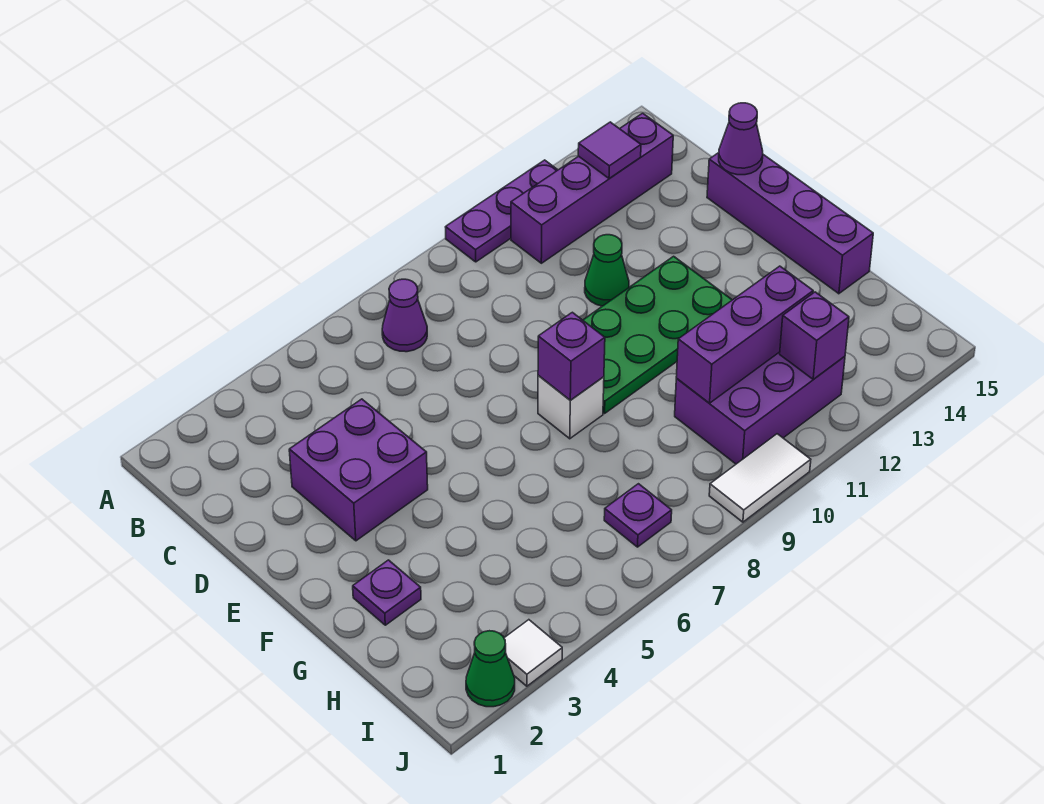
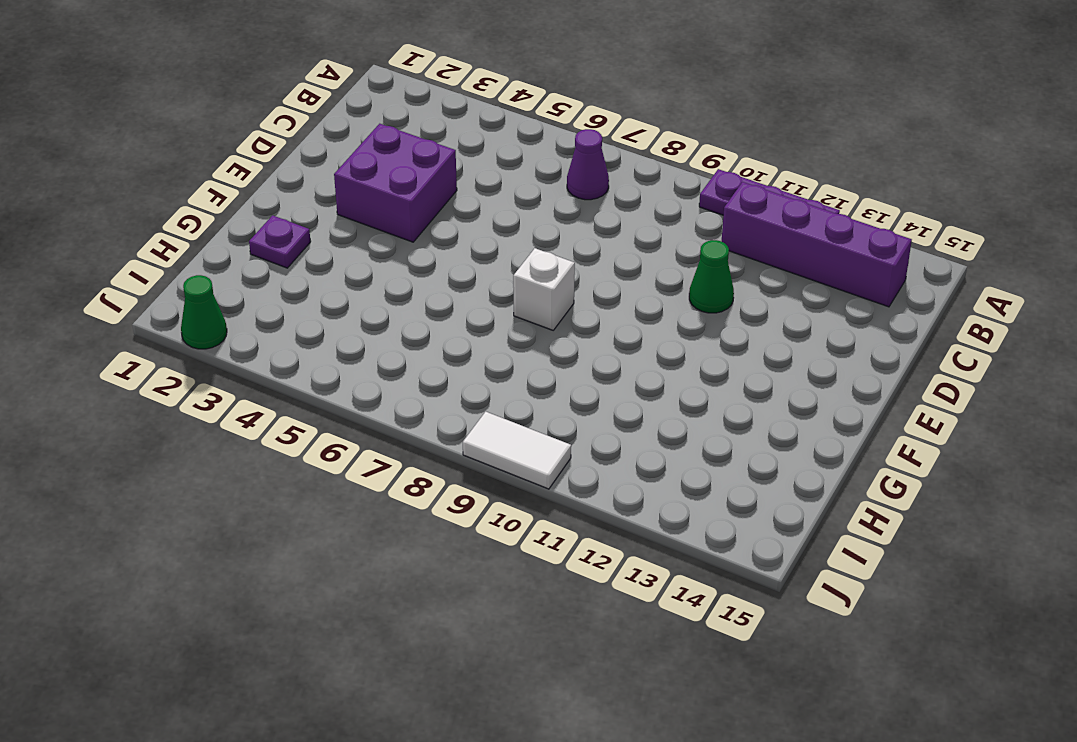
none -> purple brick D15:G15 level 1
none -> green plate E9:F12 level 1
none -> purple brick H10:I12 level 1

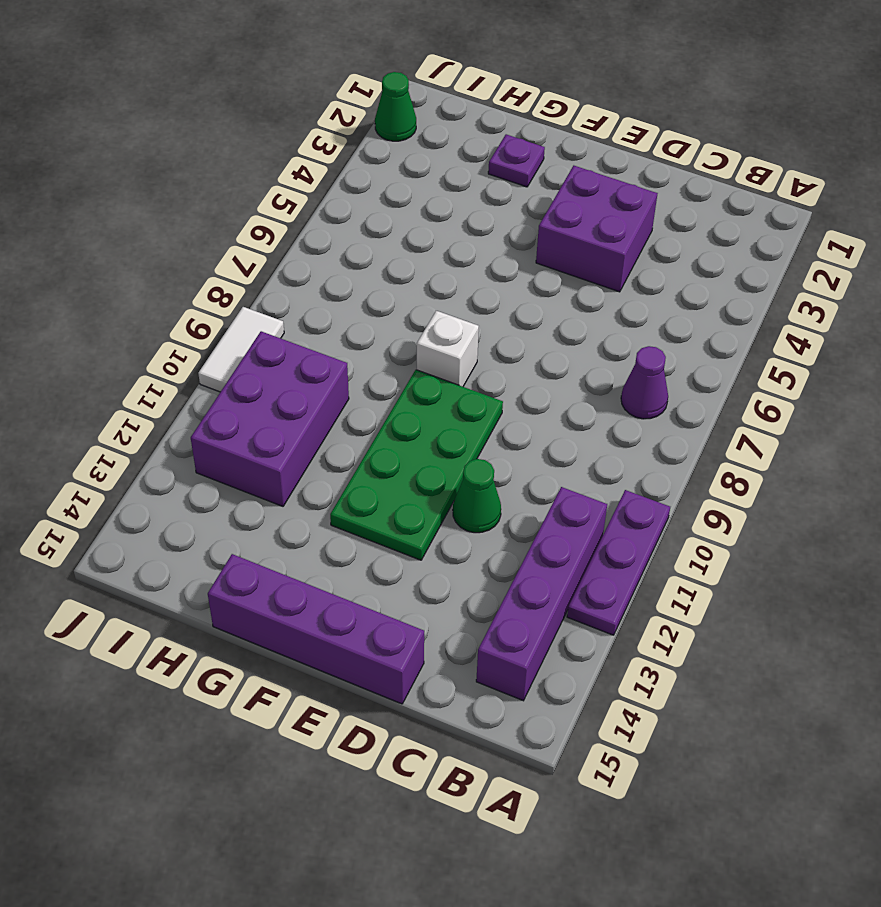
none -> purple plate I7 level 1
none -> white tile J3 level 1
none -> purple tile B13 level 2

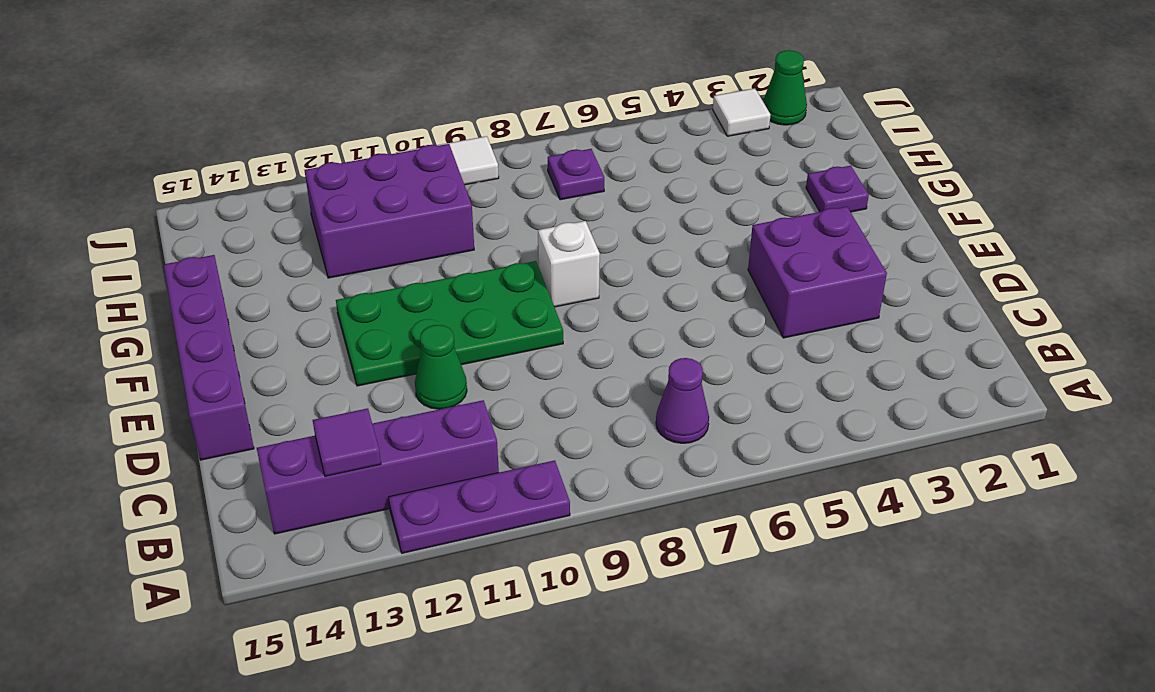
none -> purple cone D15 level 2
none -> purple brick F8 level 2
none -> purple brick H10:H12 level 2

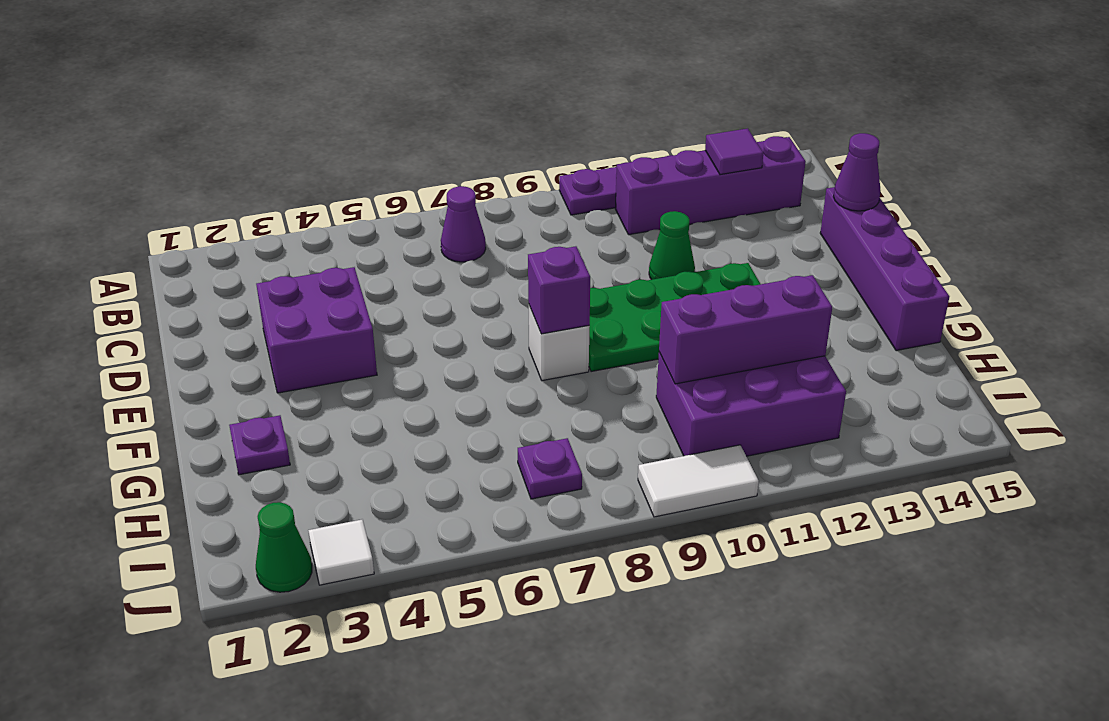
none -> purple brick I12 level 2

